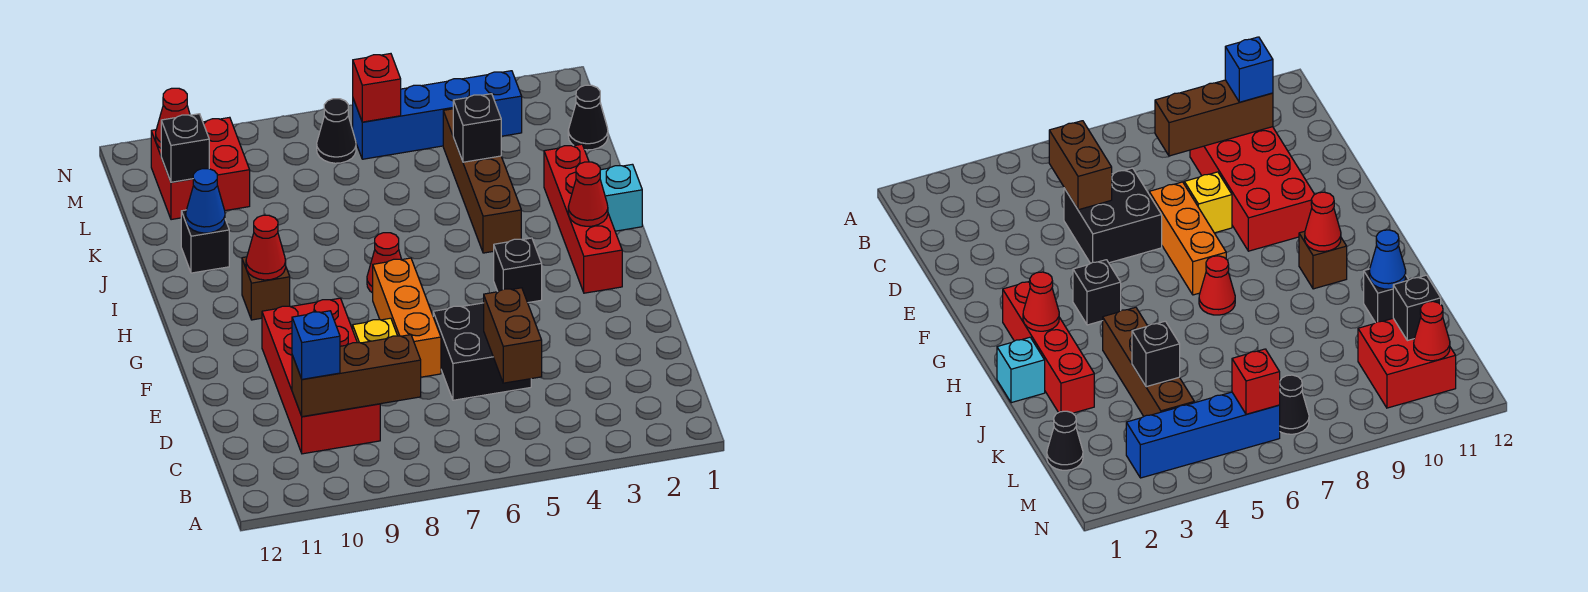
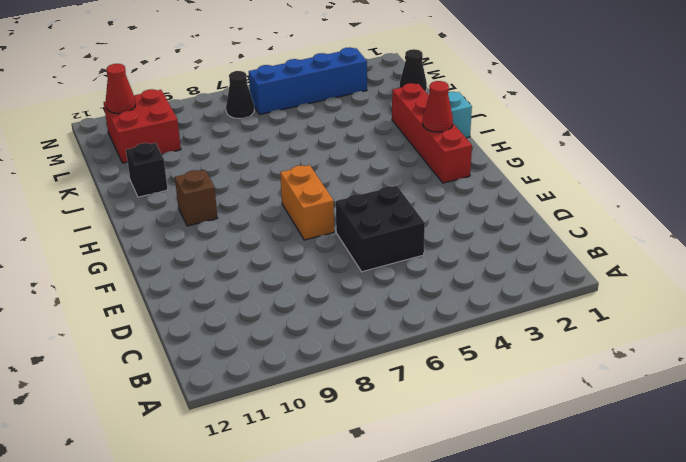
orange brick F7:G7 level 1 -> orange brick E7:G7 level 1
none -> red brick C9:F10 level 1
none -> yellow brick E8 level 1
none -> black brick G4 level 1

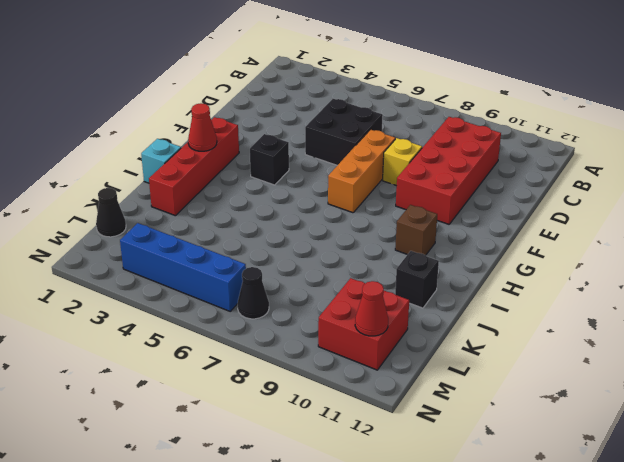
none -> red cone H7 level 1
none -> brown brick I4:L4 level 1
none -> brown brick C5:D5 level 2

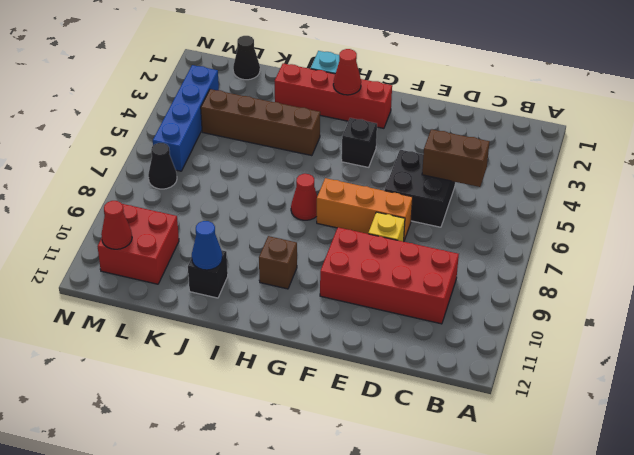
none -> brown brick C8:C10 level 2
none -> red cone H10 level 2
none -> black brick K4 level 2

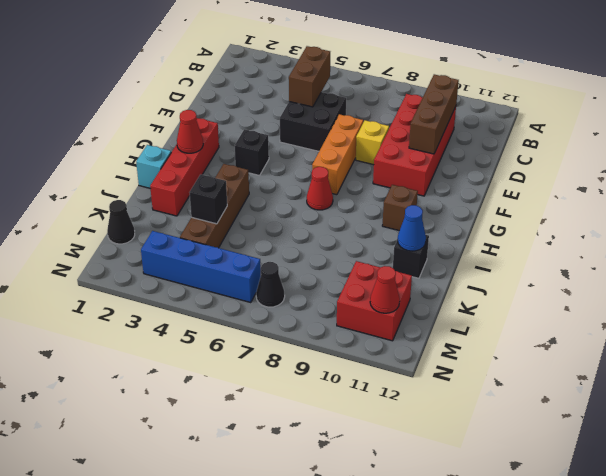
brown brick C10:E10 level 2 -> brown brick C8:C10 level 2
none -> red cone H10 level 2
none -> black brick L11 level 2
none -> red brick M6 level 2

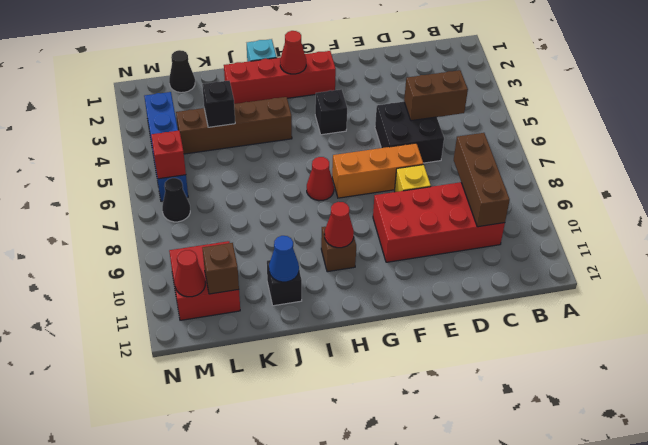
brown brick L11 level 2 -> black brick L11 level 2
none -> blue brick C10 level 3

